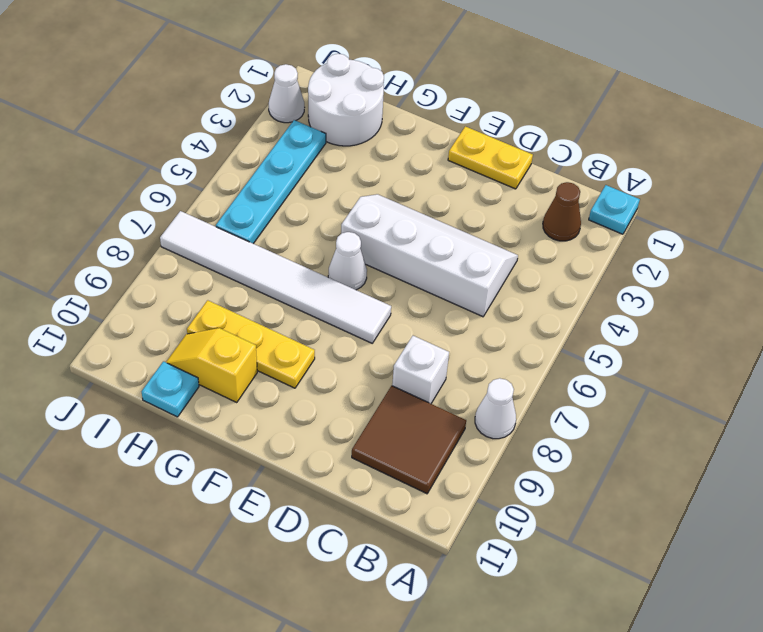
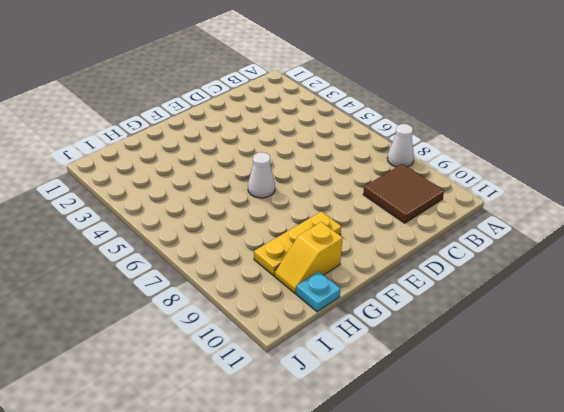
none -> cyan plate A1 level 1
none -> brown cone B2 level 1
none -> white slope C4:F5 level 1 top 5

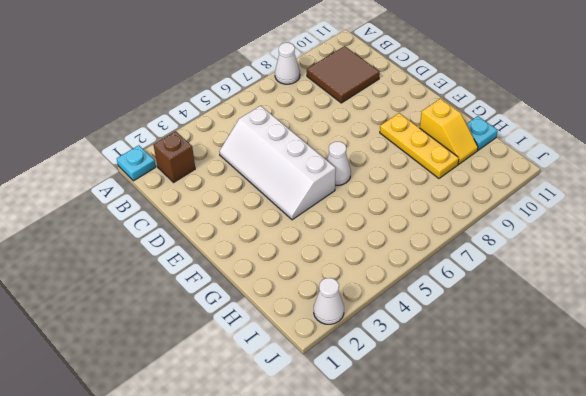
brown brick B2 level 1 -> brown cone B2 level 1
none -> white brick C8 level 1
none -> yellow plate D1:E1 level 1
none -> white tile E7:J7 level 1

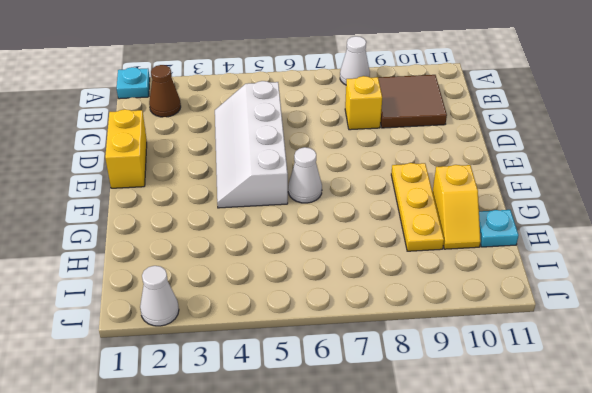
yellow brick C8 level 1 -> white brick C8 level 1
yellow brick D1:E1 level 1 -> yellow plate D1:E1 level 1
none -> white tile E7:J7 level 1
none -> white round brick H1:I2 level 1
none -> cyan plate I3:I6 level 1

